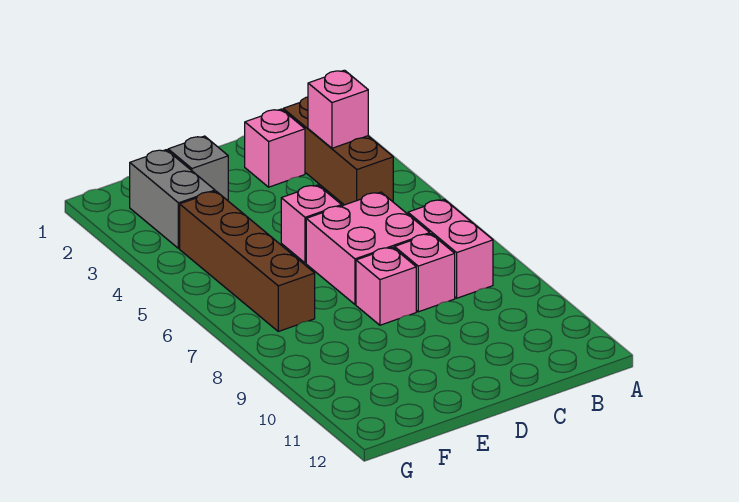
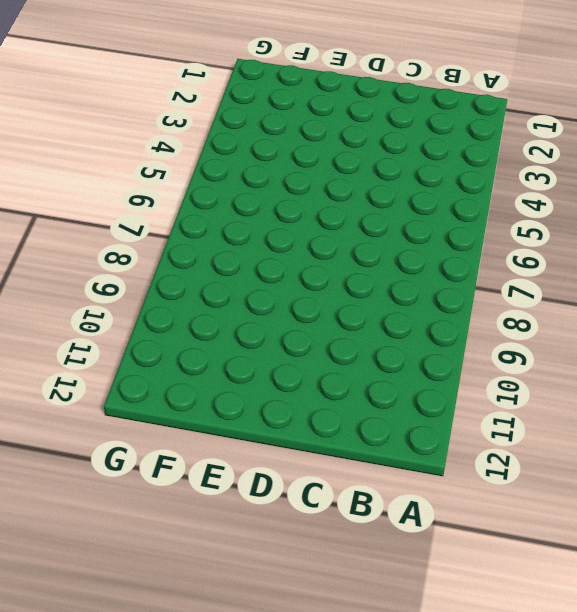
none -> brown brick B2:B4 level 1
none -> pink brick B7:B8 level 1

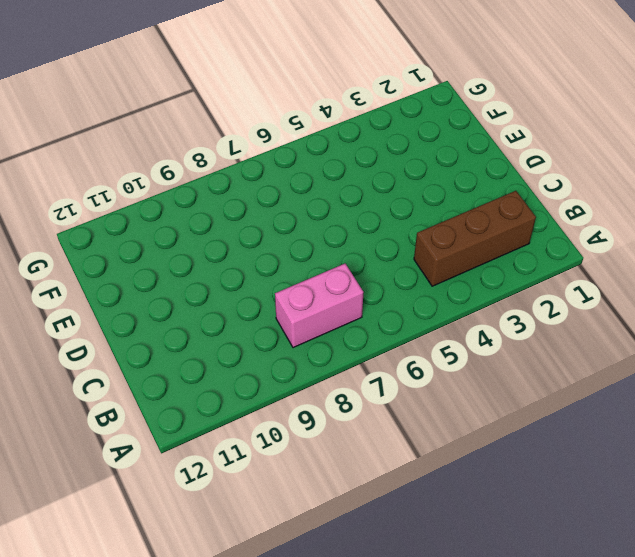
none -> pink brick C2 level 1
none -> pink brick C6:D7 level 1

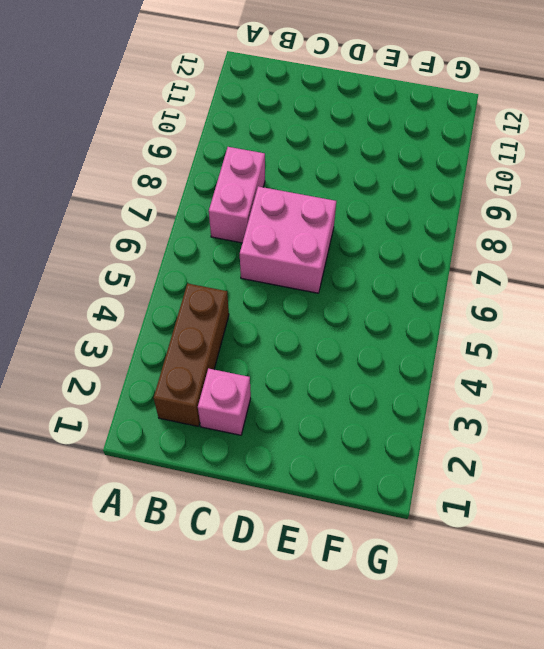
none -> pink brick C8 level 1
none -> pink brick D5 level 1

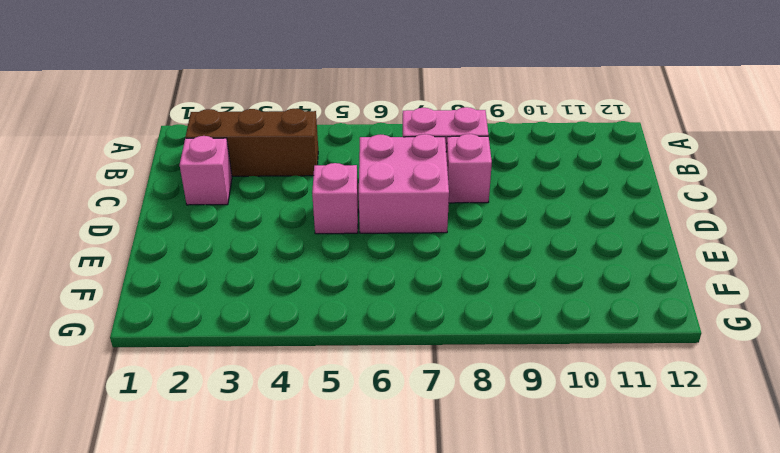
none -> pink brick D8 level 1
none -> grey brick E2 level 1

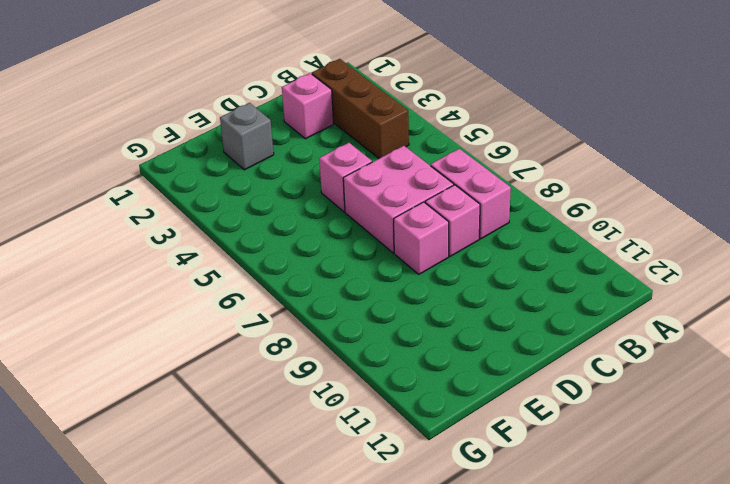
none -> grey brick F2:F3 level 1
none -> brown brick F4:F7 level 1

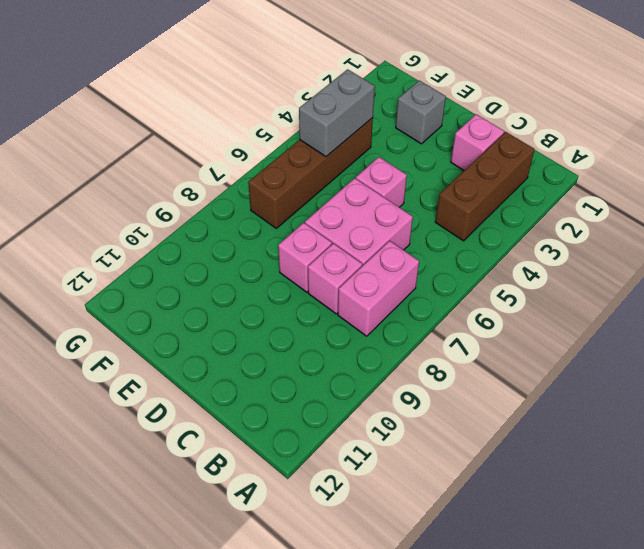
grey brick F4:F5 level 2 -> grey brick F2:F3 level 1
none -> pink brick B3 level 2

